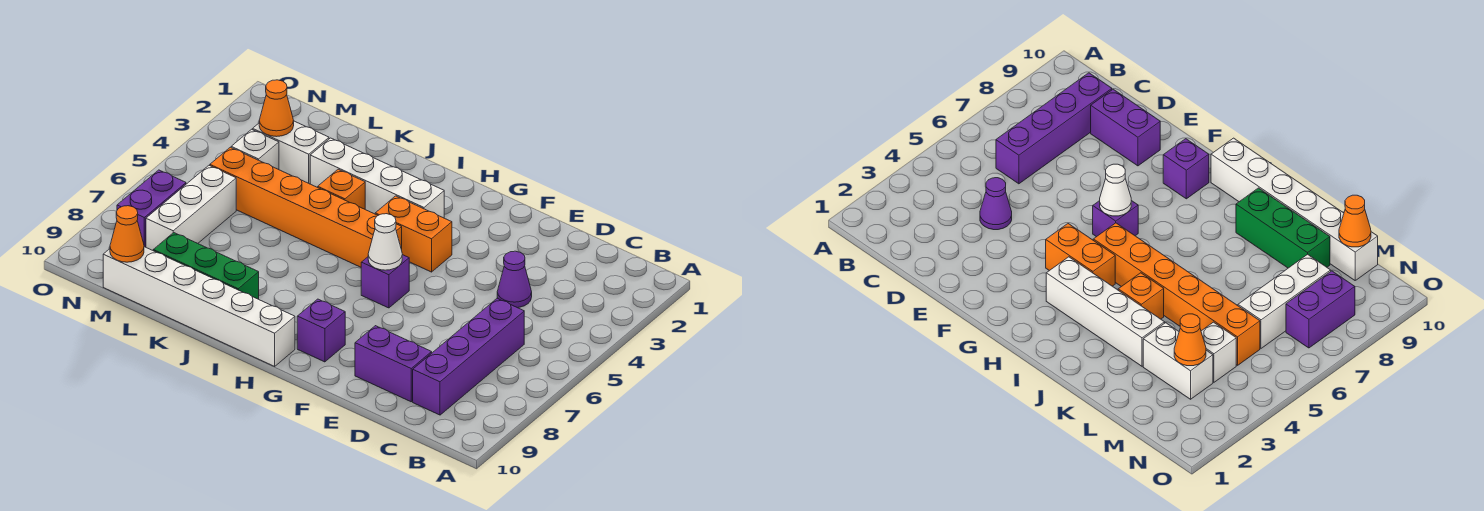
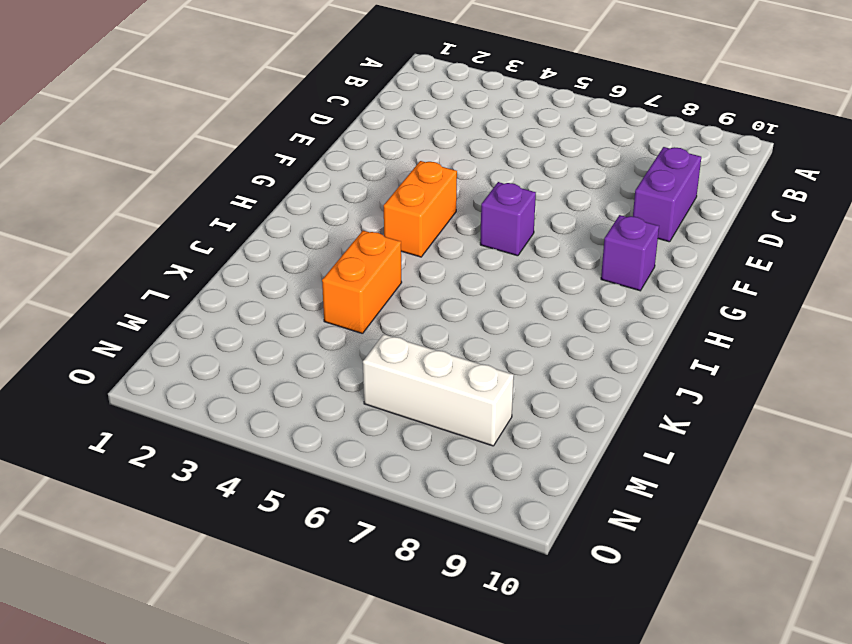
orange brick J4:K4 level 1 -> orange brick J4 level 1
none -> purple brick C6:C9 level 1
none -> purple cone D4 level 1
none -> white brick H3:K3 level 1

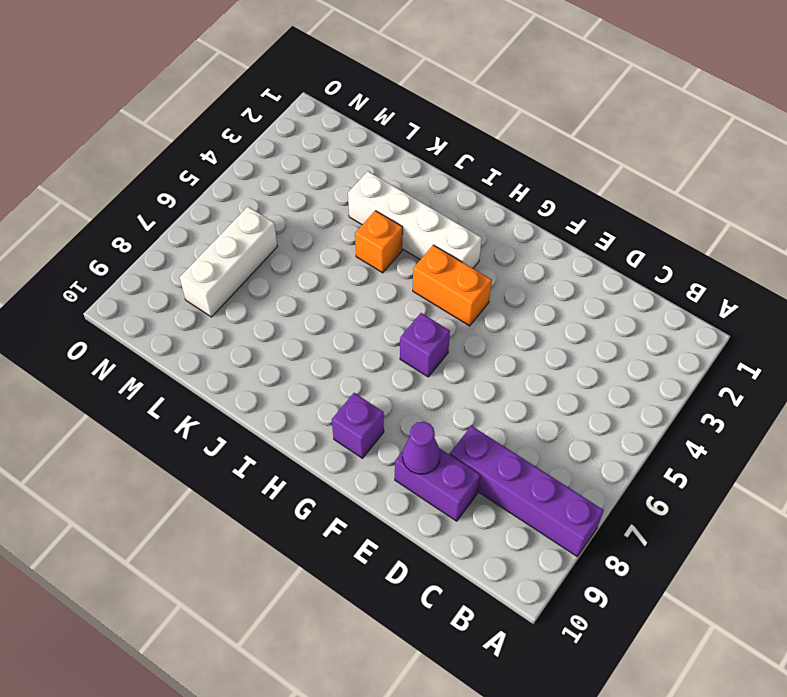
purple brick A8:D8 level 1 -> purple brick C6:C9 level 1
purple cone E9 level 2 -> purple cone D4 level 1
none -> orange brick H5:M5 level 1
none -> white brick H10:M10 level 1
none -> green brick J9:L9 level 1

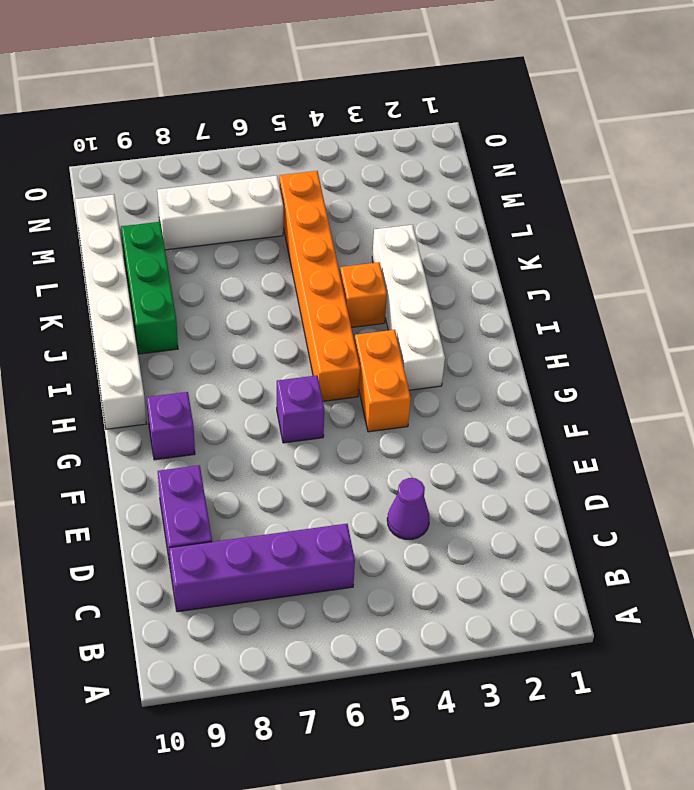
none -> white brick L3:M3 level 1
none -> white brick M4 level 1
none -> purple brick N7:N8 level 1

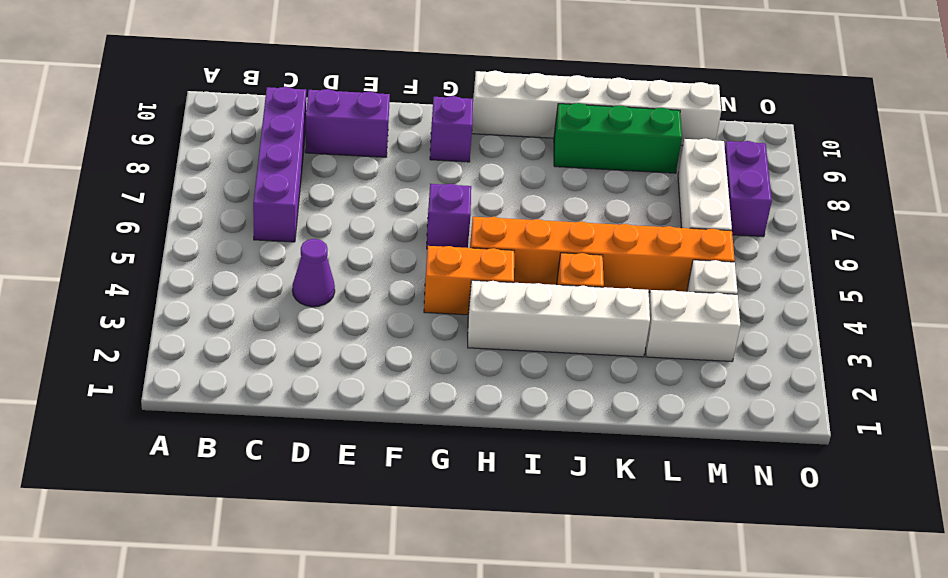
none -> white cone G6 level 2
none -> orange cone M3 level 2
none -> orange cone M10 level 2

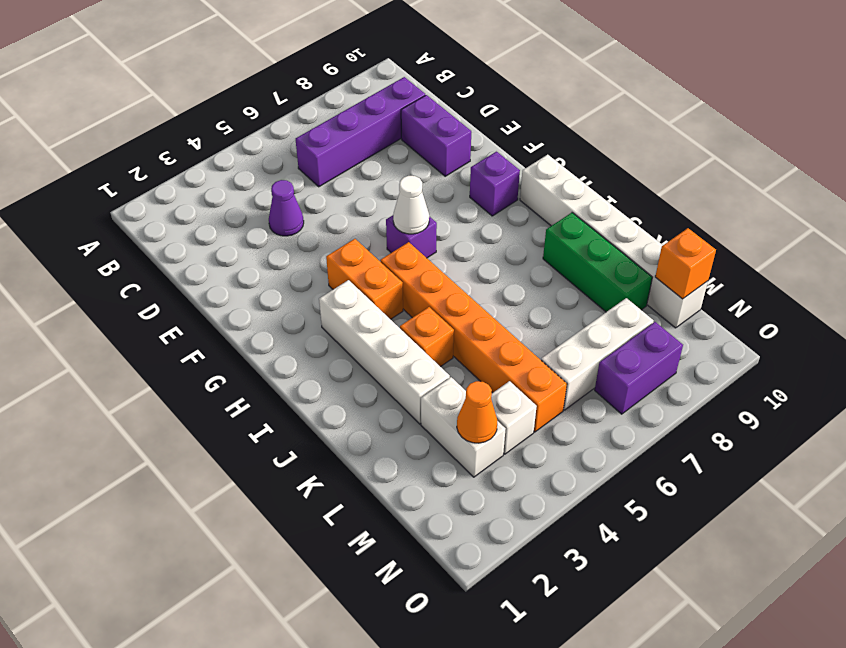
orange brick M10 level 2 -> orange cone M10 level 2

